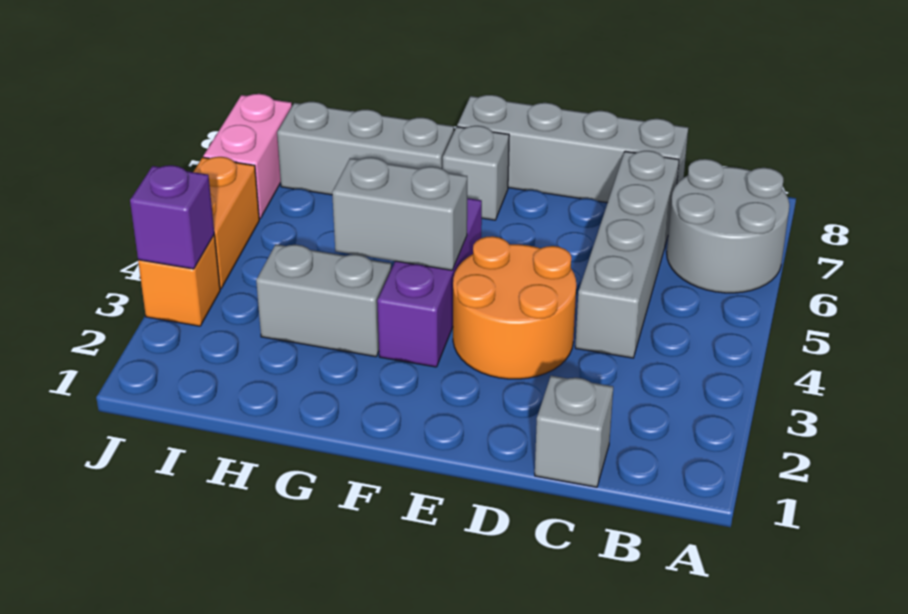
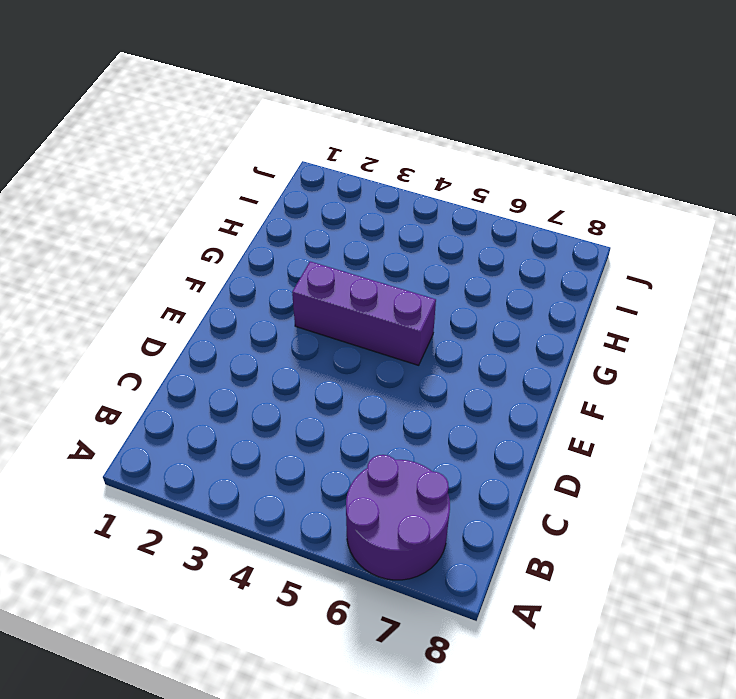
purple round brick A6:B7 level 1 -> grey round brick A6:B7 level 1
none -> grey brick C1 level 1
none -> grey brick C4:C7 level 1
none -> grey brick C8:F8 level 1

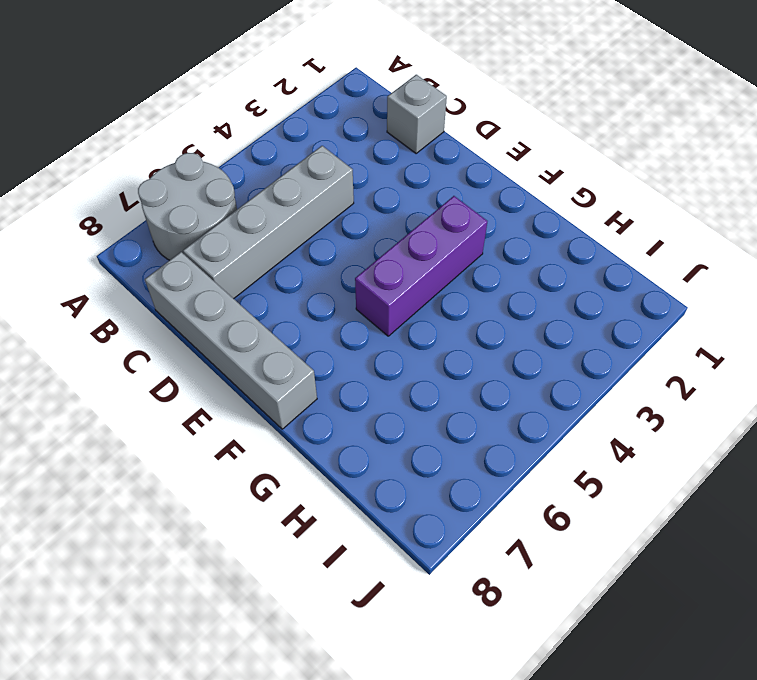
none -> orange round brick D3:E4 level 1
none -> grey brick F7 level 1
none -> grey brick G3:H3 level 1

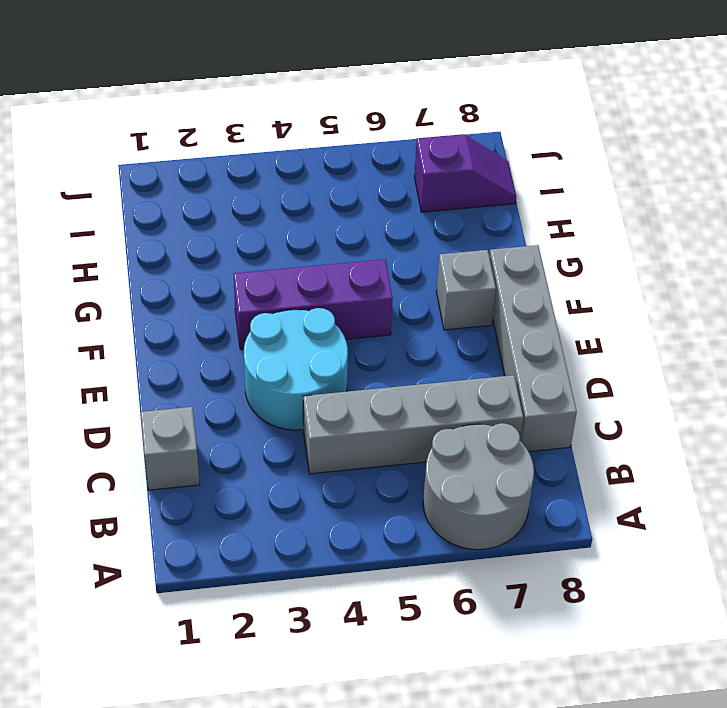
cyan round brick D3:E4 level 1 -> orange round brick D3:E4 level 1
purple slope I7:I8 level 1 top 7 -> grey brick G7:I7 level 1
none -> grey brick G3:H3 level 1
none -> orange brick J3 level 1
none -> orange brick J4:J5 level 1

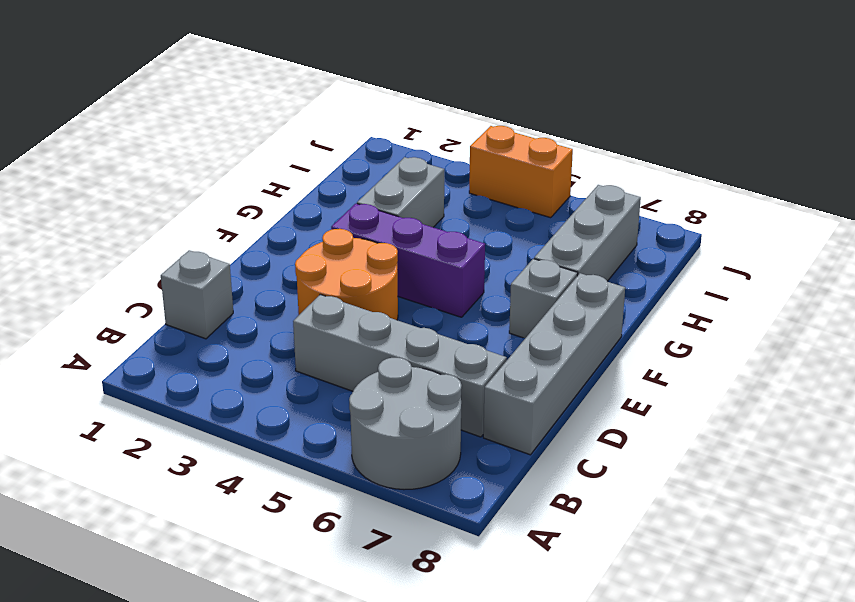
none -> orange brick J3 level 1
none -> pink brick J6:J7 level 1
none -> grey brick F4:G4 level 2

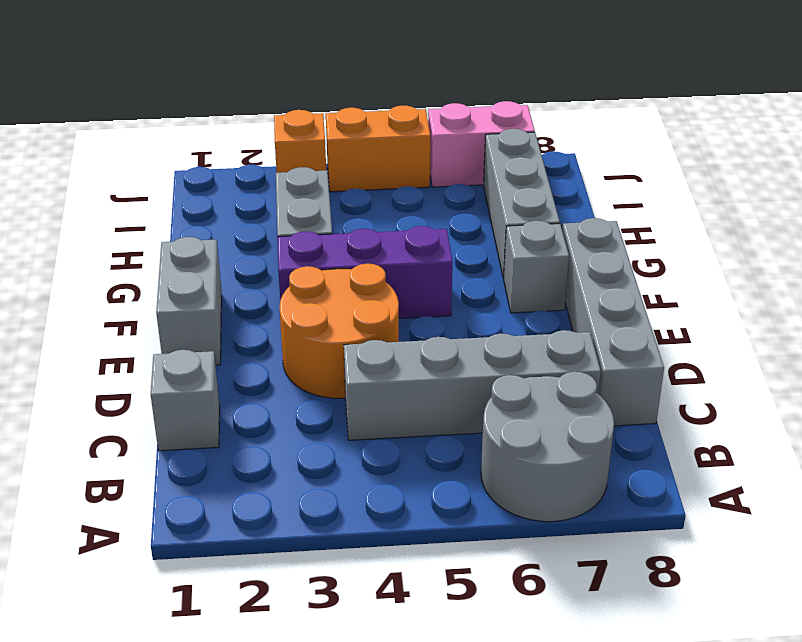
grey brick E1:F1 level 1 -> grey brick F4:G4 level 2
none -> purple brick J3 level 2

